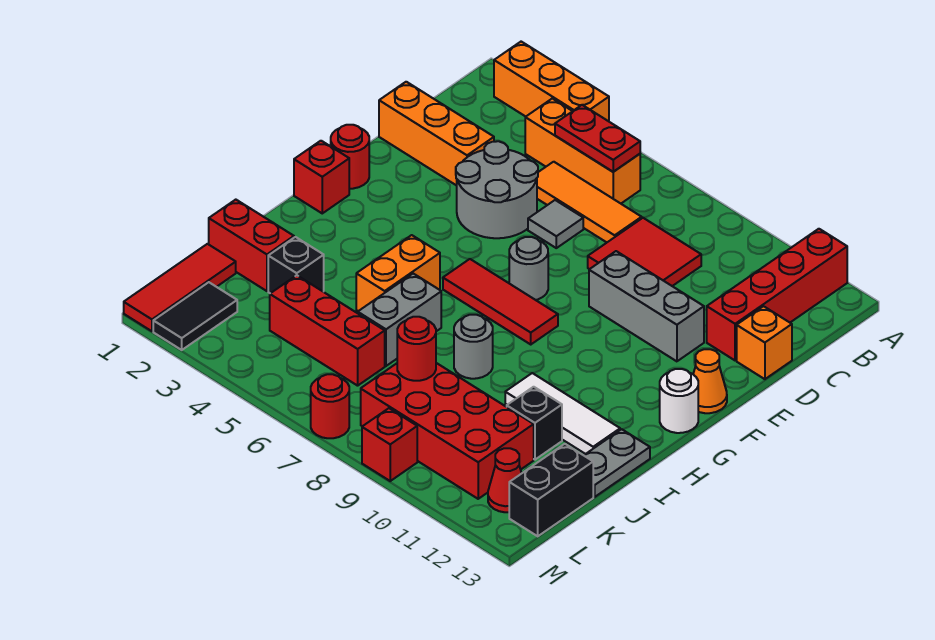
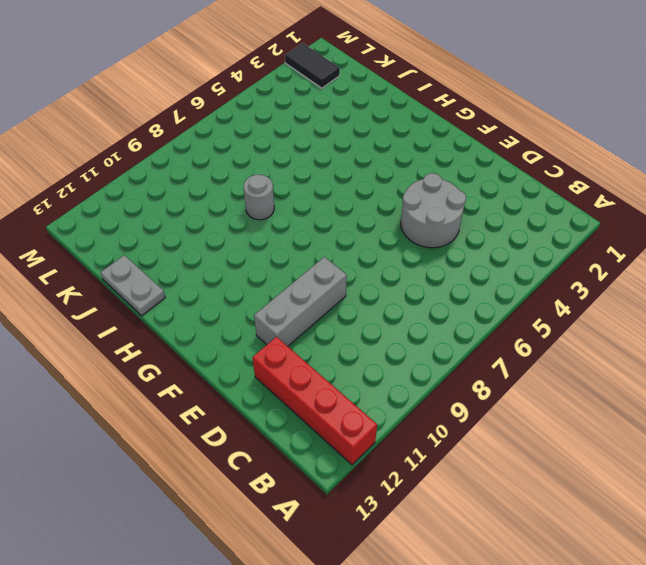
none -> orange brick A2:A4 level 1
none -> orange brick B4:B6 level 1
none -> orange tile C5:C7 level 1
none -> red tile C8:D9 level 1

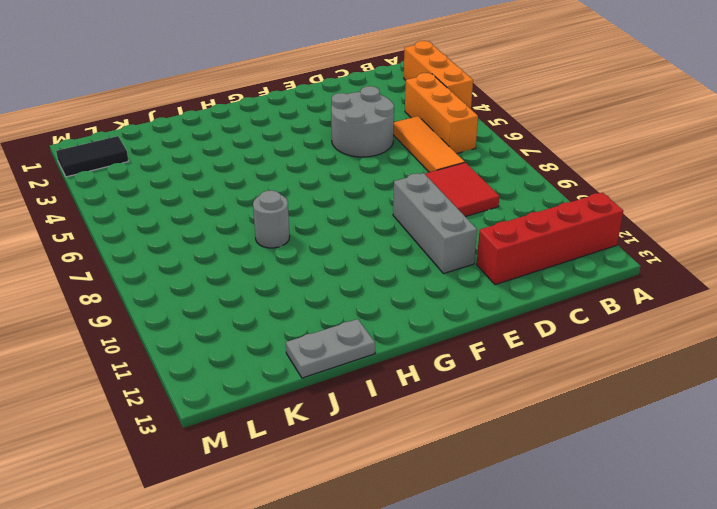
none -> orange brick D1:D3 level 1
none -> grey tile D6 level 1
none -> orange brick D13 level 1
none -> red round brick F1 level 1

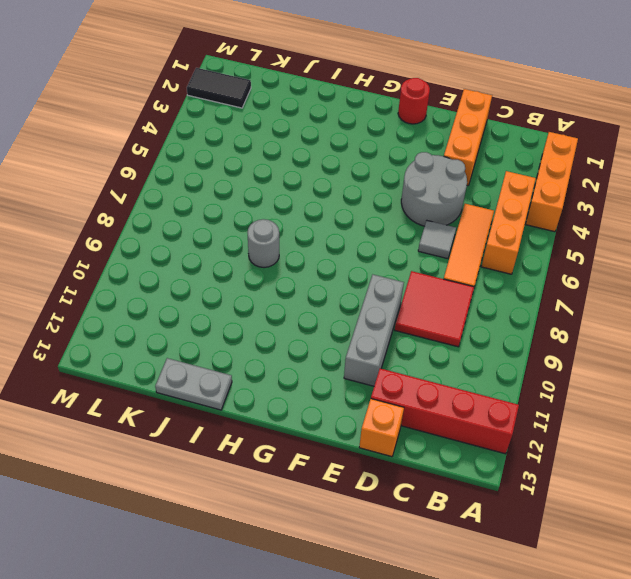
none -> grey round brick F7 level 1
none -> orange cone F13 level 1
none -> red brick G1 level 1
none -> red tile G6:G8 level 1

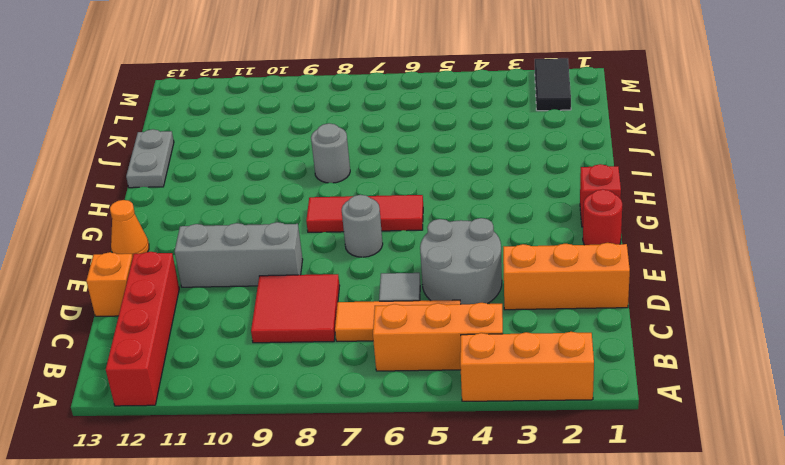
none -> white round brick G13 level 1
none -> orange brick H5:I5 level 1
none -> grey brick I6:J6 level 1
none -> white tile I10:I12 level 1

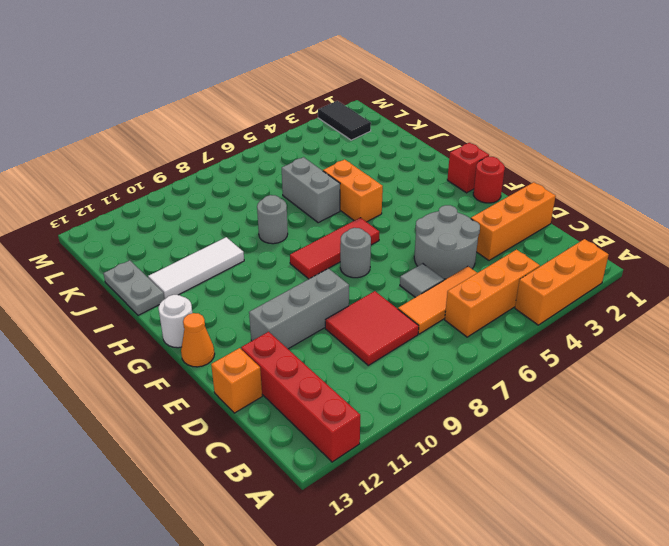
none -> red brick J1:J2 level 1
none -> black brick J3 level 1
none -> black brick J11 level 1
none -> red tile K1:M1 level 1

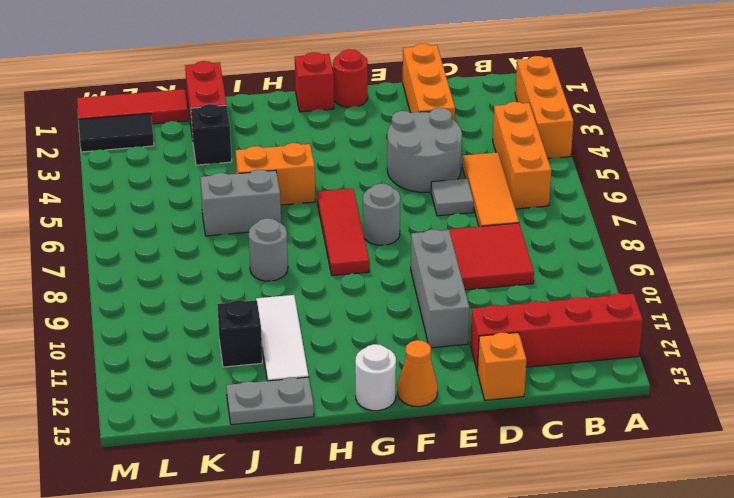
none -> red brick K4:K6 level 1
none -> red brick K8:L11 level 1
none -> black brick K13:L13 level 1
none -> red cone L12 level 1

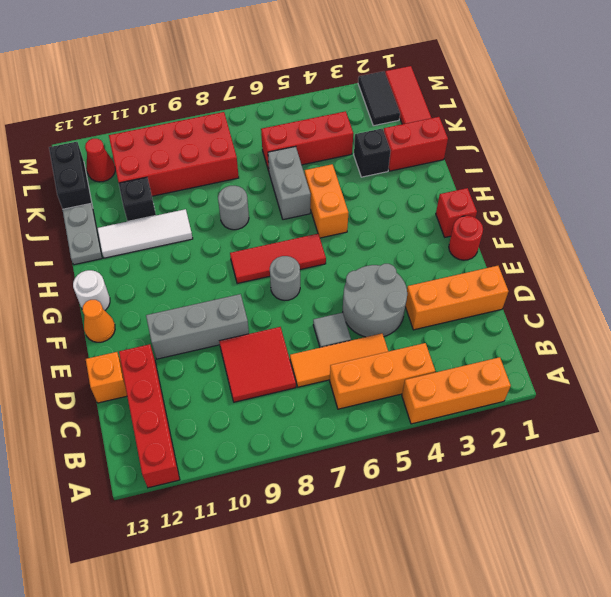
none -> red round brick M7 level 1
none -> red brick M9 level 1
none -> red plate B5:B6 level 2
none -> red round brick K8 level 2

